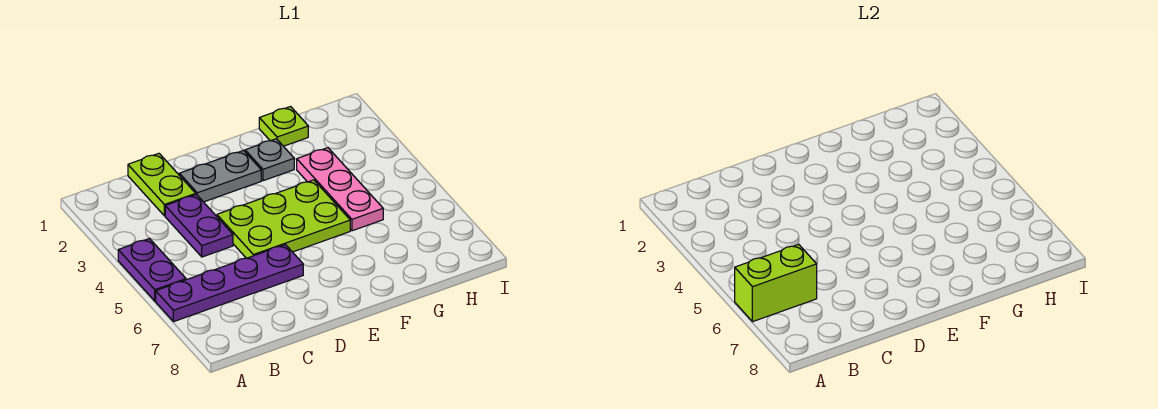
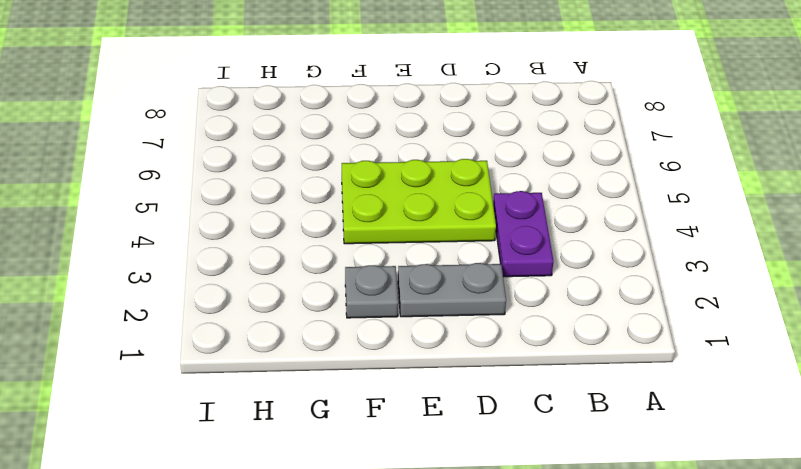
none -> purple plate A4:A5 level 1
none -> purple plate A6:D6 level 1

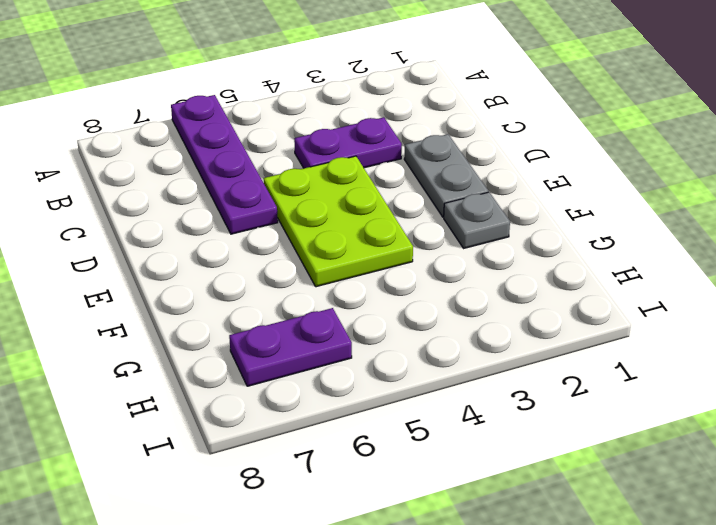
purple plate H6:H7 level 1 -> purple plate A4:A5 level 1
none -> lime plate C1:C2 level 1
none -> lime plate G1 level 1

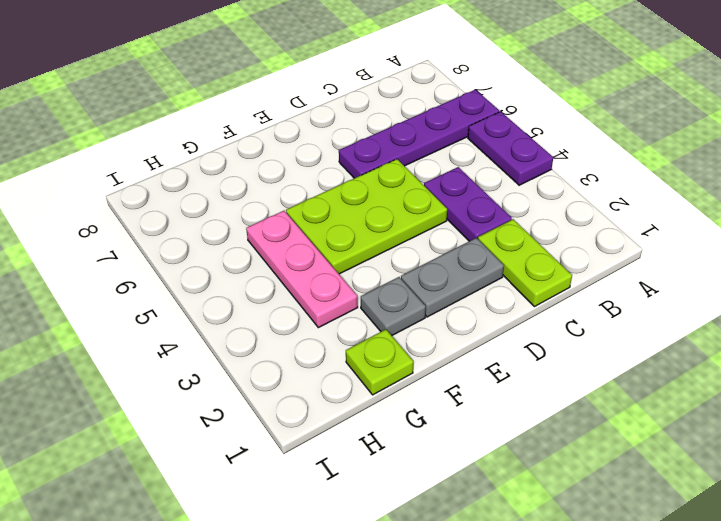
none -> lime brick A6:B6 level 2

